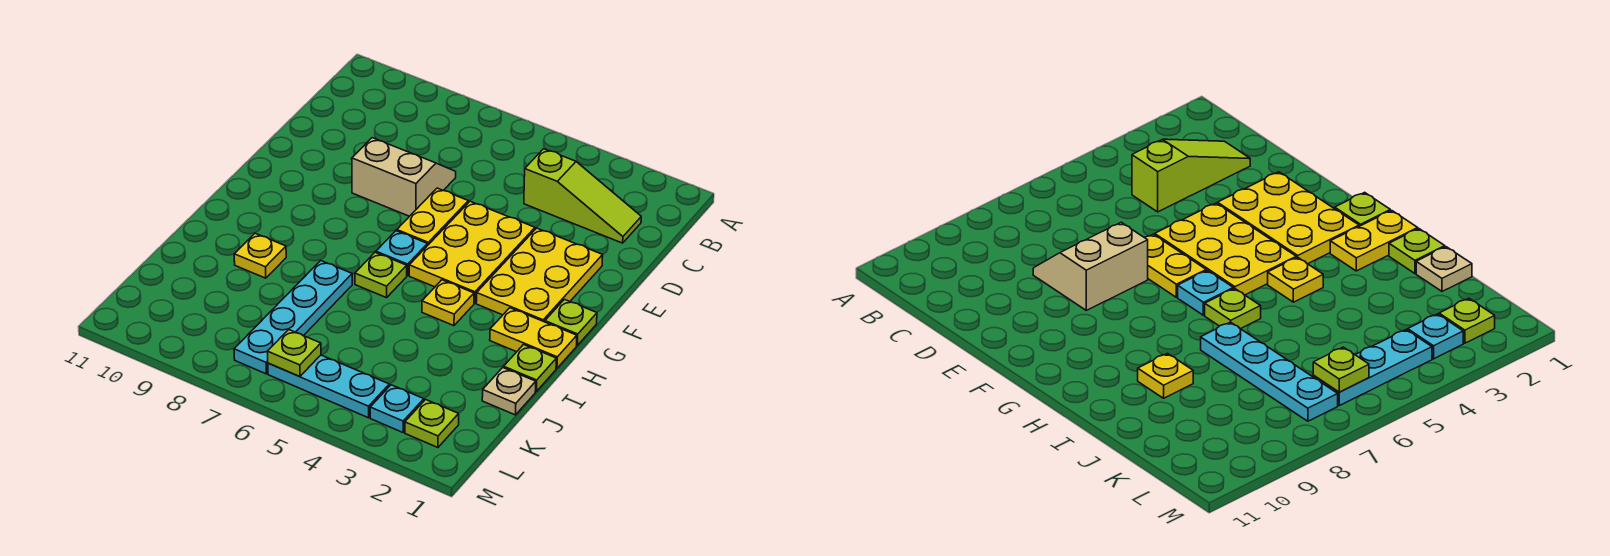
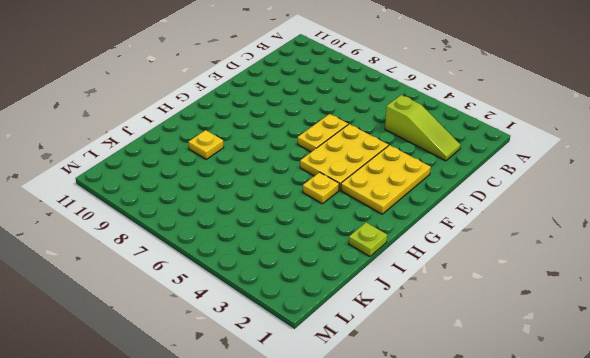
none -> tan slope D7:E8 level 1 top E
none -> lime plate G1 level 1
none -> cyan plate G6 level 1

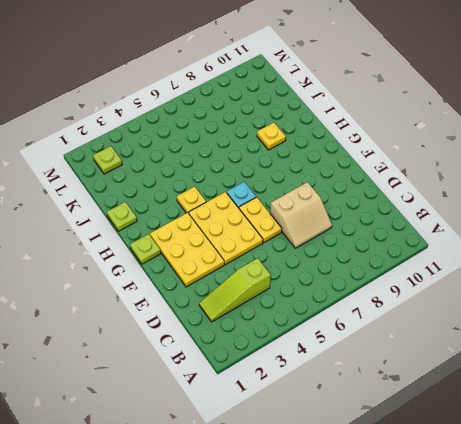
none -> yellow plate H1:H2 level 1
none -> lime plate H6 level 1
none -> cyan plate I7:L7 level 1

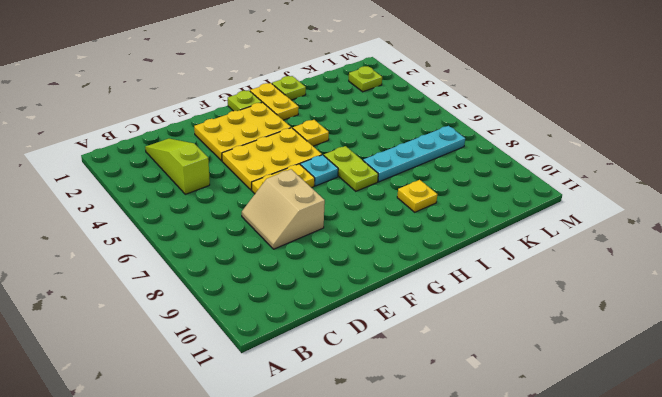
lime plate H6:H7 level 1 -> lime plate H6 level 1
none -> tan plate J1 level 1
none -> cyan plate L3 level 1
none -> cyan plate L4:L6 level 1

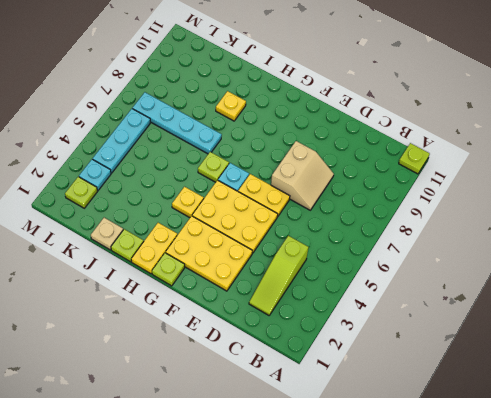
lime plate A11 level 1 -> lime plate L6 level 2

